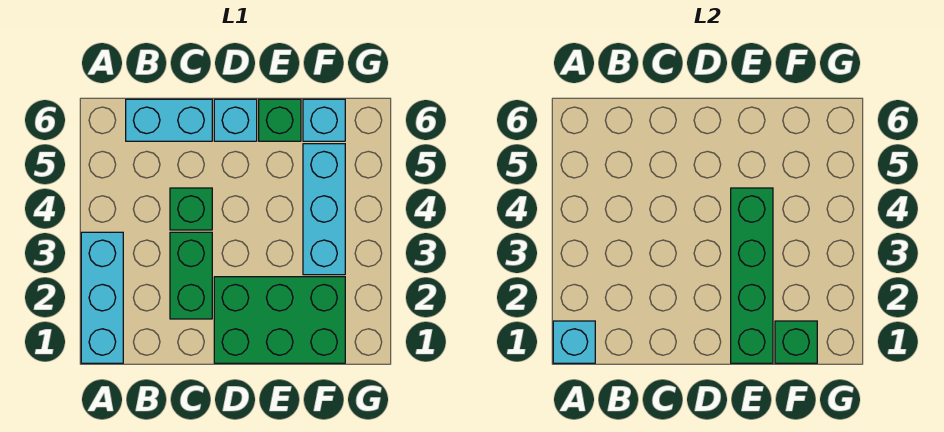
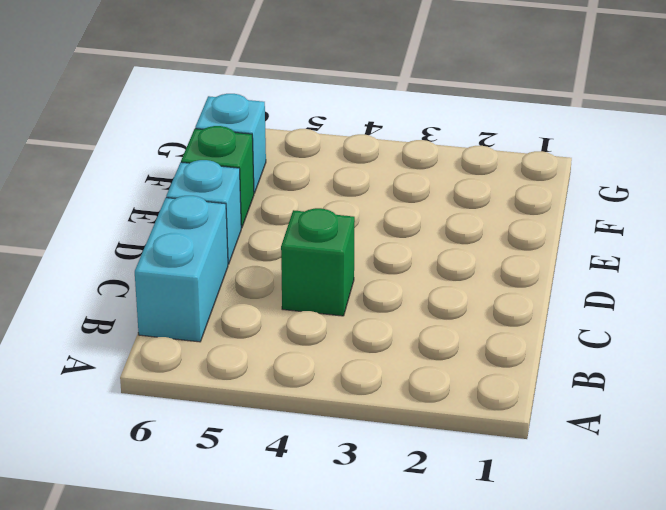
none -> cyan brick A1:A3 level 1
none -> green brick C2:C3 level 1
none -> green brick D1:F2 level 1

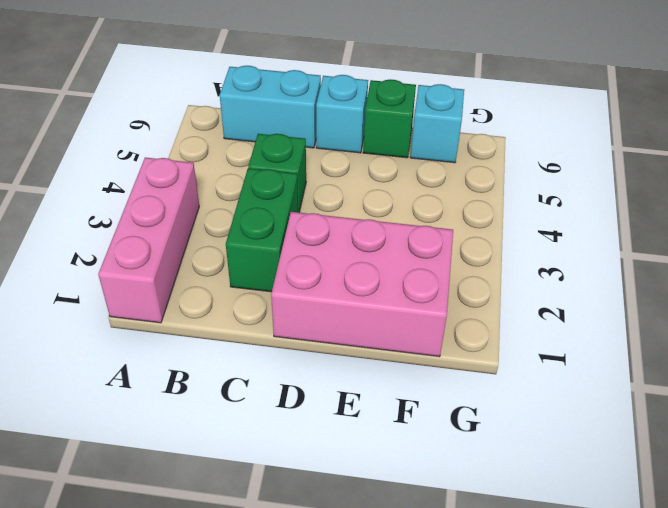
pink brick A1:A3 level 1 -> cyan brick A1:A3 level 1
pink brick D1:F2 level 1 -> green brick D1:F2 level 1
none -> cyan brick F3:F5 level 1
none -> cyan brick A1 level 2
none -> green brick E1:E4 level 2

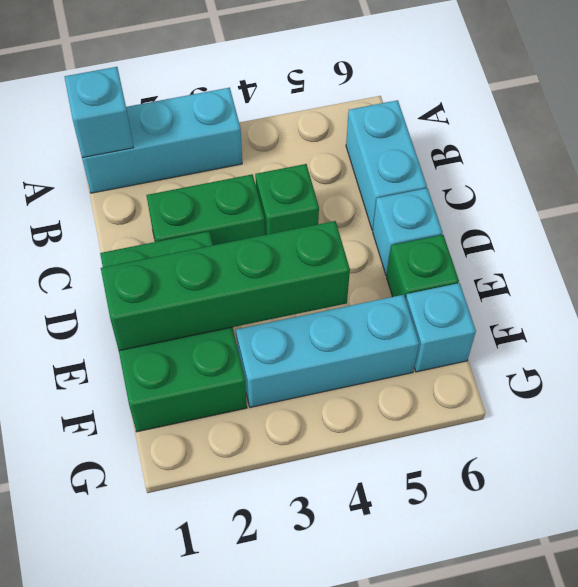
none -> green brick F1 level 2

